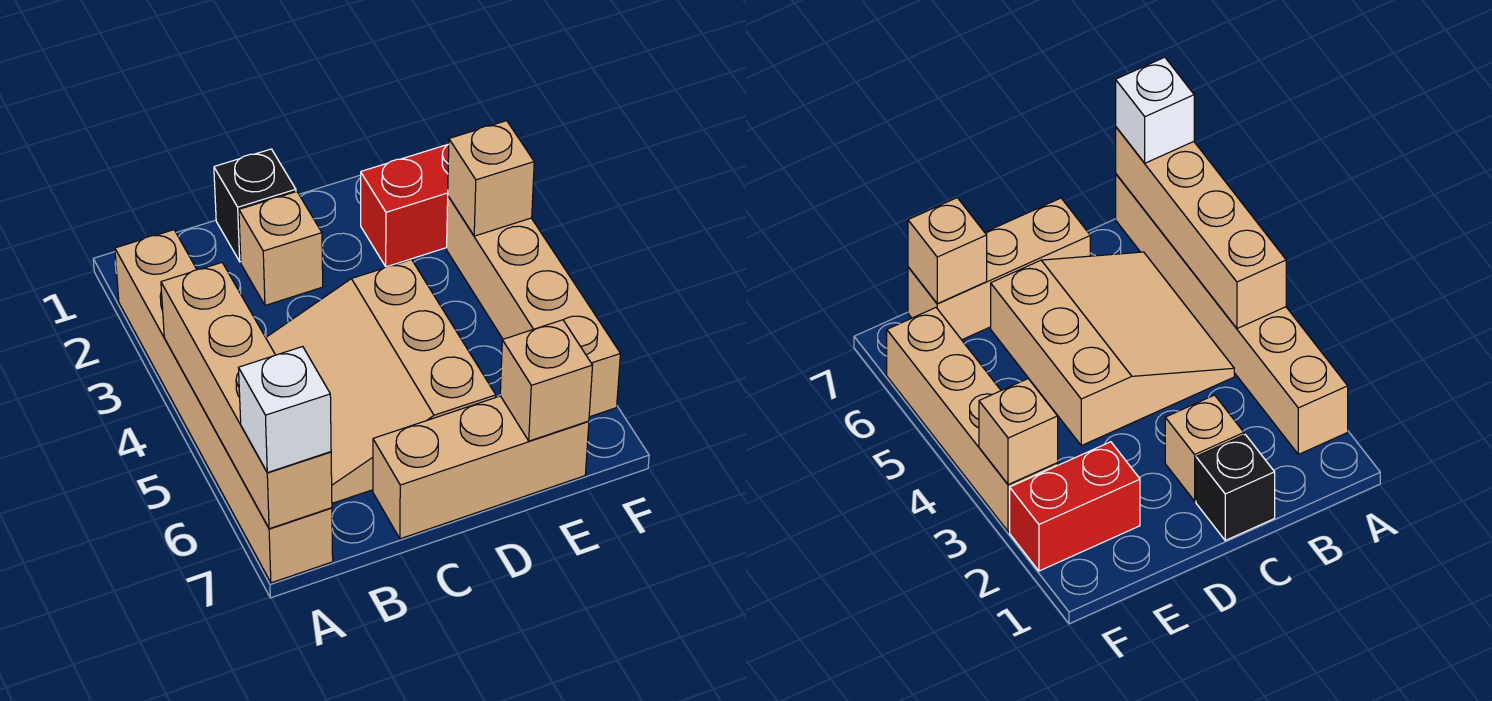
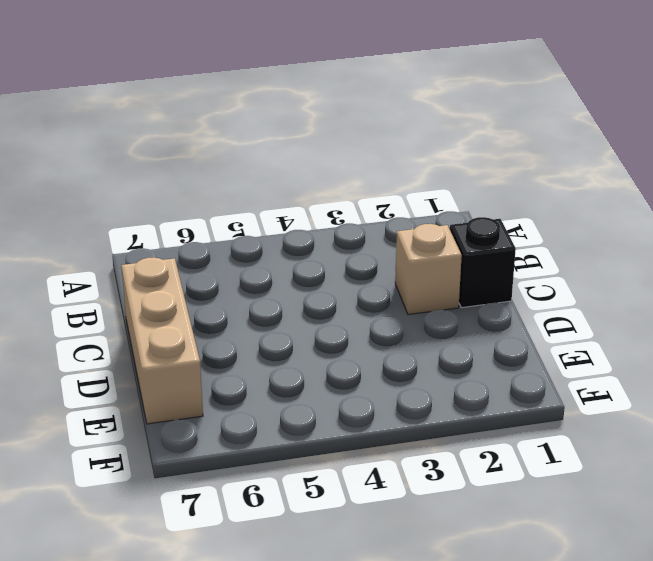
none -> tan brick A2:A7 level 1
none -> tan slope B4:D6 level 1 top D

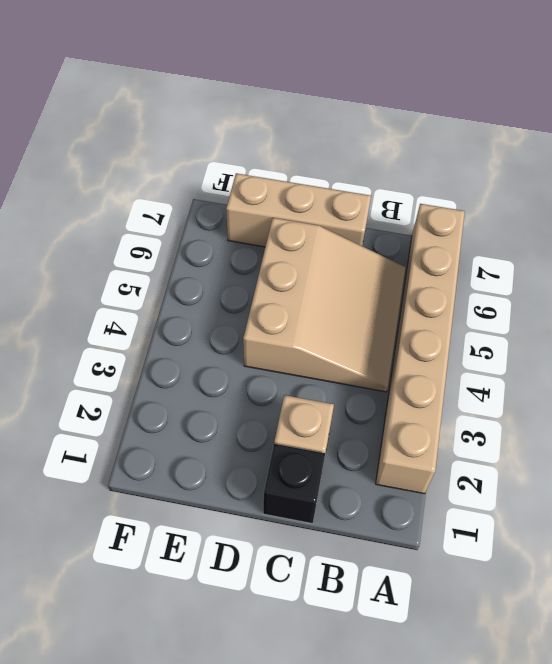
none -> red brick E2:F2 level 1
none -> tan brick F3:F6 level 1

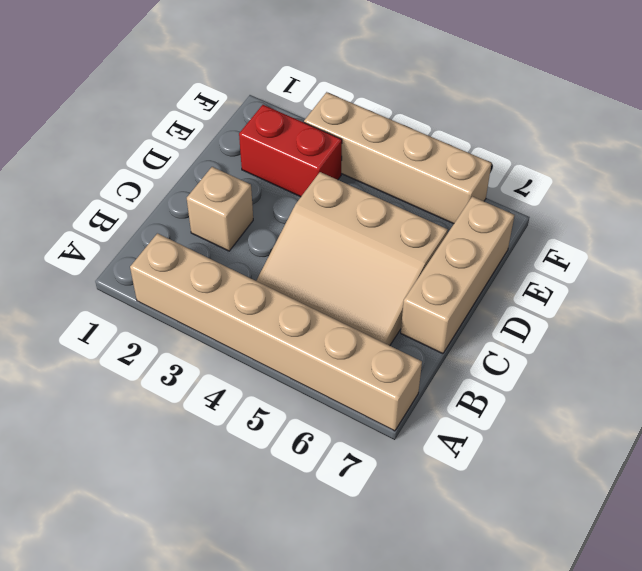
red brick E2:E3 level 1 -> red brick E2:F2 level 1
none -> black brick C1 level 1
none -> tan brick A4:A7 level 2

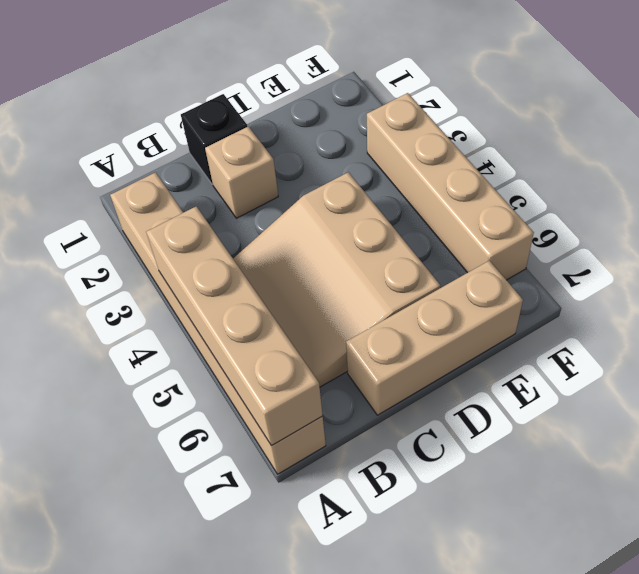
none -> red brick E2:F2 level 1
none -> tan brick E7 level 2

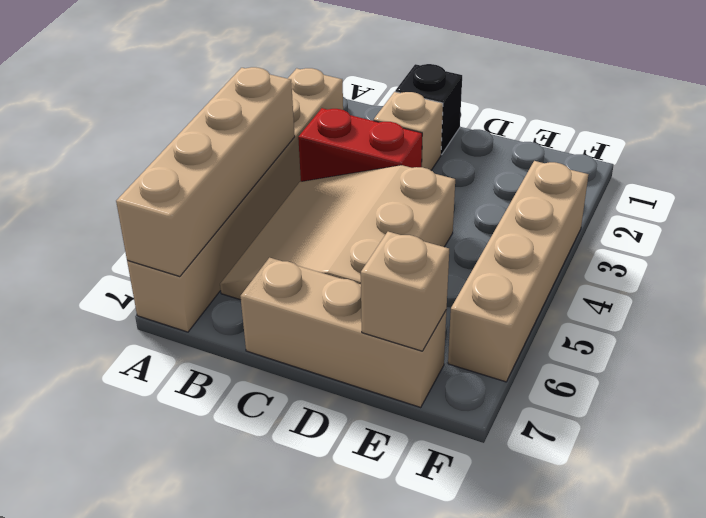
red brick B3:C3 level 1 -> red brick E2:F2 level 1
none -> tan brick F3 level 2
none -> white brick A7 level 3

